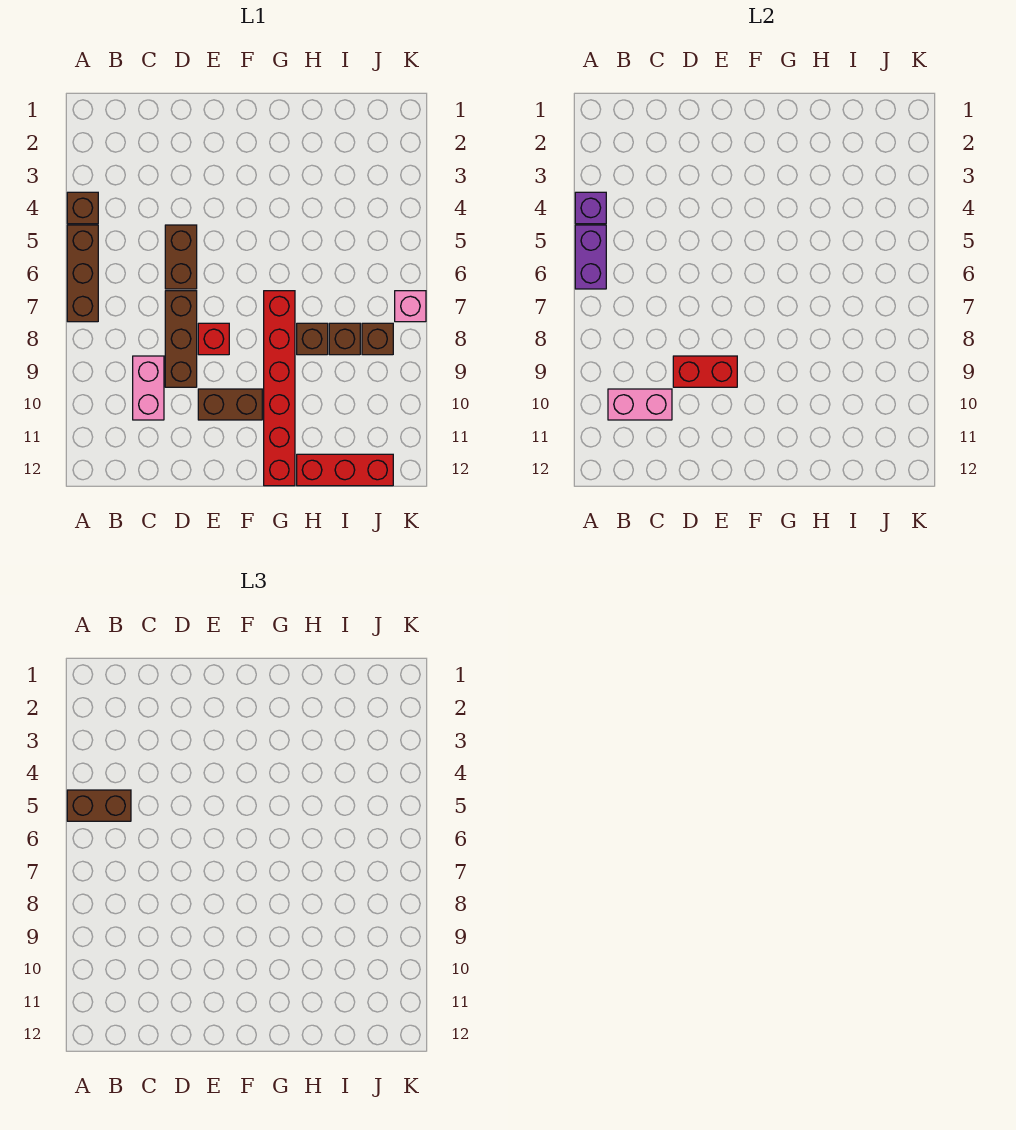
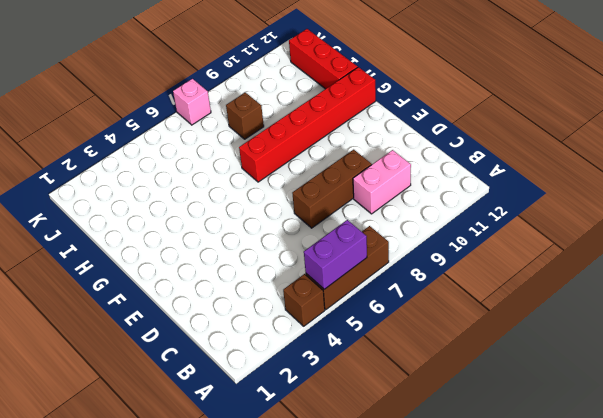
none -> brown brick D5:D6 level 1
none -> red brick E8 level 1
none -> brown brick E10:F10 level 1

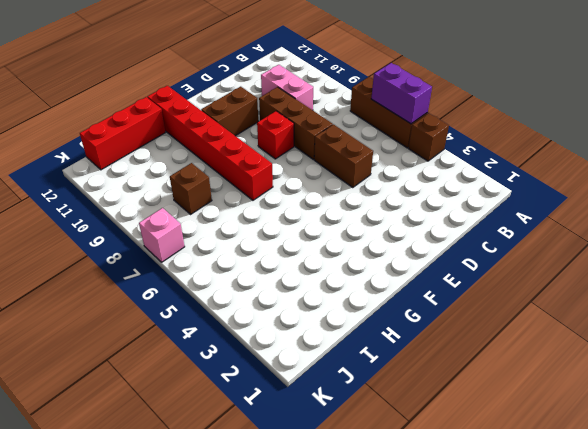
none -> brown brick H8 level 1
none -> brown brick J8 level 1
none -> purple brick A4 level 2

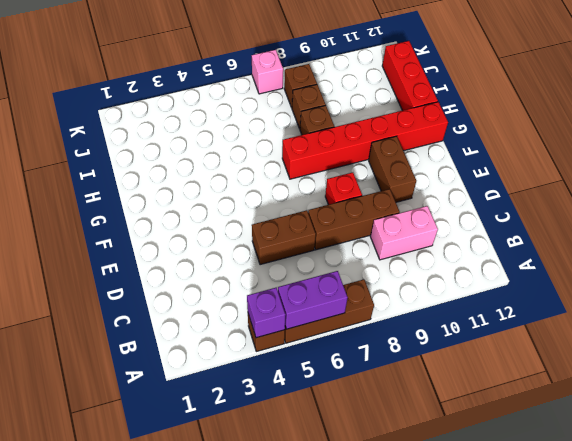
none -> pink brick B10:C10 level 2
none -> red brick D9:E9 level 2
none -> brown brick A5:B5 level 3

